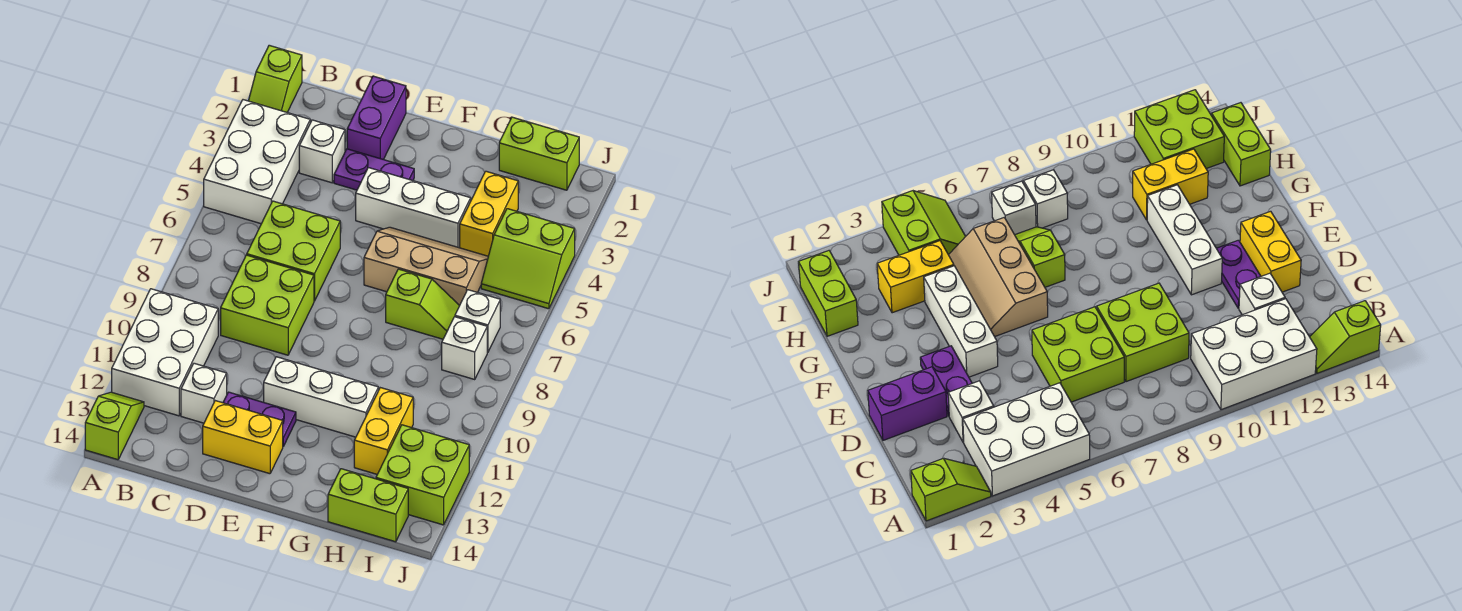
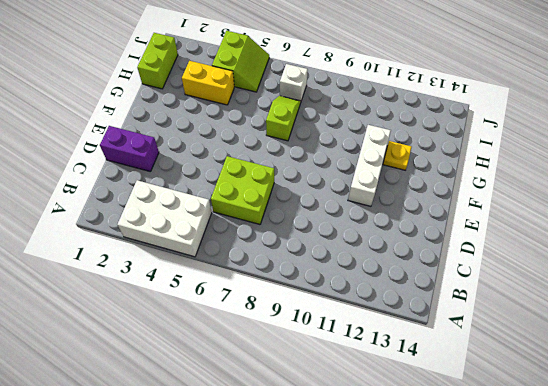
yellow plate G12 level 1 -> none
none -> lime slope A1:A2 level 1 top 1
none -> white brick A10:B12 level 1
none -> lime slope A13:A14 level 1 top 14

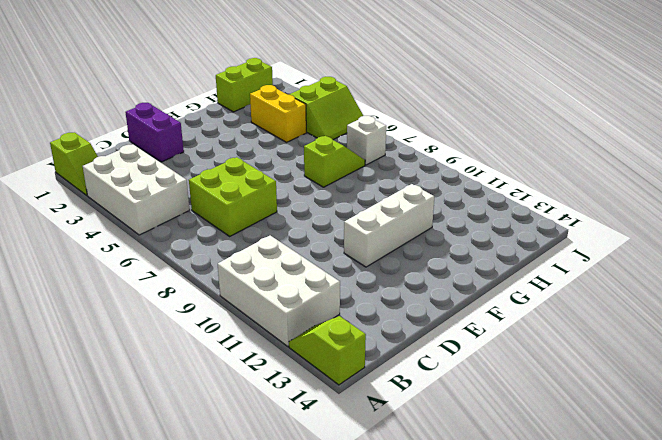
none -> white brick C3 level 1
none -> lime brick C8:D9 level 1
none -> white brick C12 level 1

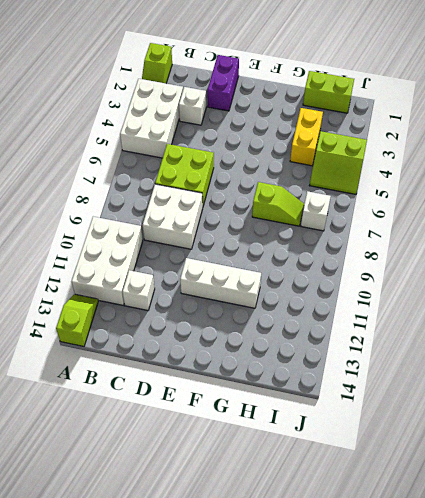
white brick C8:D9 level 1 -> lime brick C8:D9 level 1
none -> purple plate D3:E3 level 1
none -> purple plate D12:E12 level 1
none -> yellow brick D13:E13 level 1

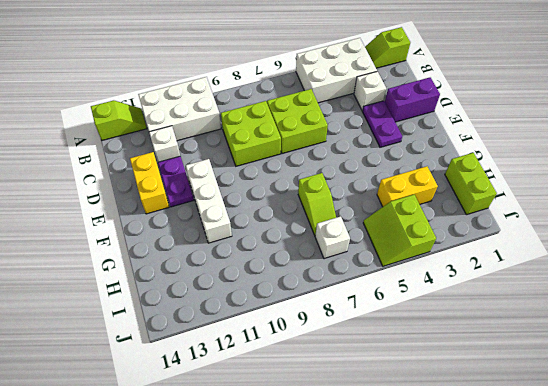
none -> white brick E4:G4 level 1
none -> tan slope F5:H6 level 1 top 6
none -> yellow brick H11:H12 level 1

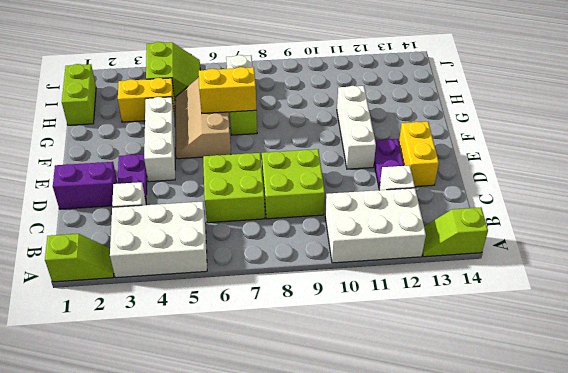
yellow brick G6:G7 level 2 -> yellow brick H11:H12 level 1
none -> lime brick H14:I14 level 1
none -> white brick I8 level 1
none -> lime brick I12:J13 level 1

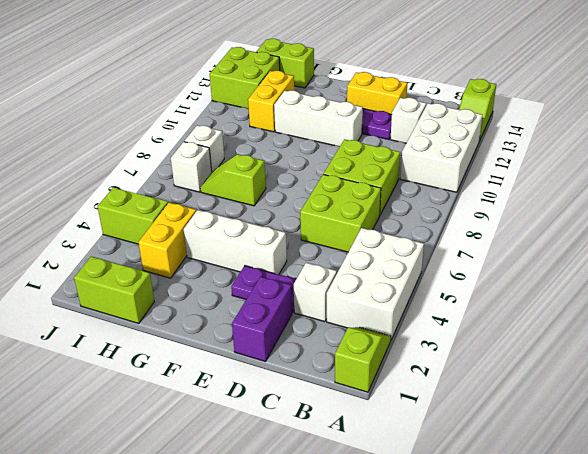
none -> tan slope F5:H6 level 1 top 6

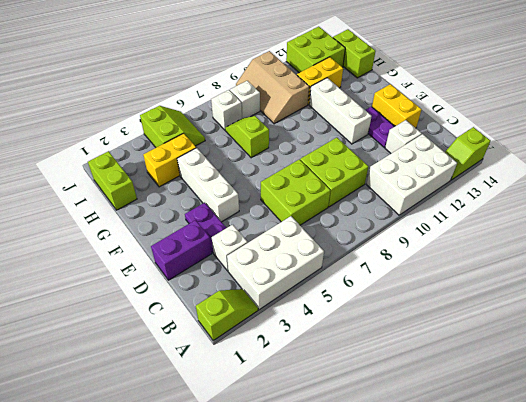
tan slope H9:J10 level 1 top 10 -> tan slope F5:H6 level 1 top 6

